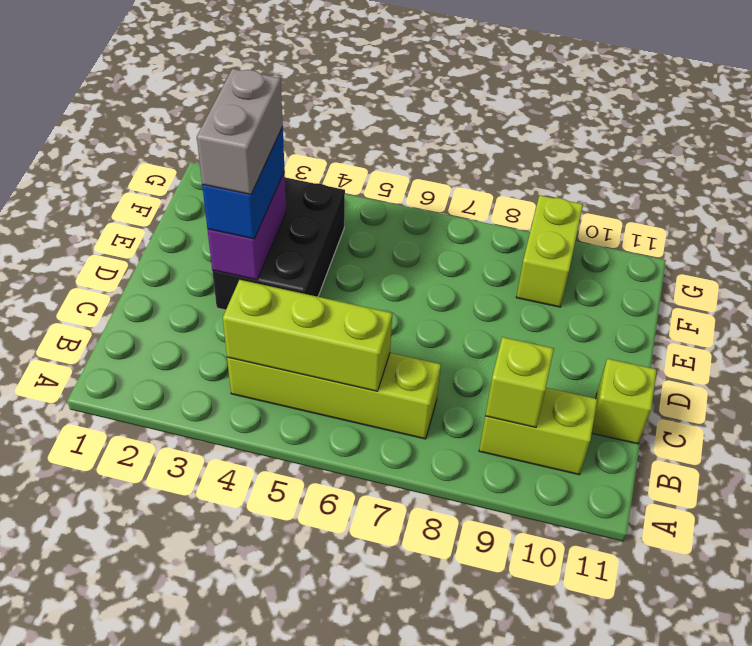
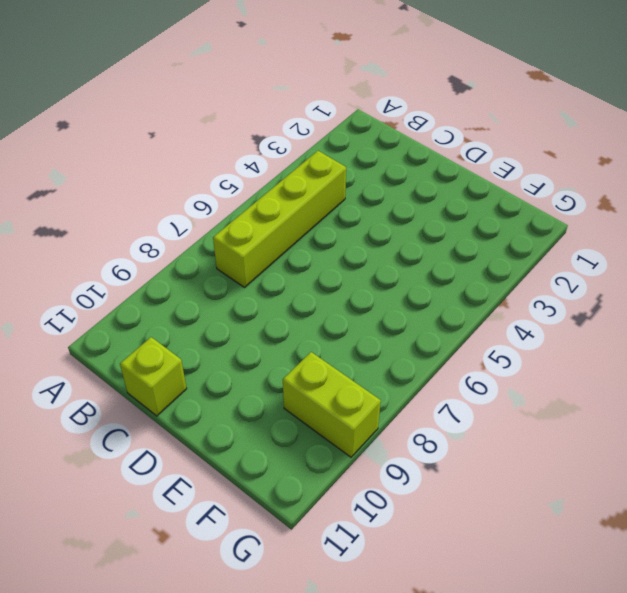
none -> lime brick B9:B10 level 1
none -> black brick D3:F4 level 1

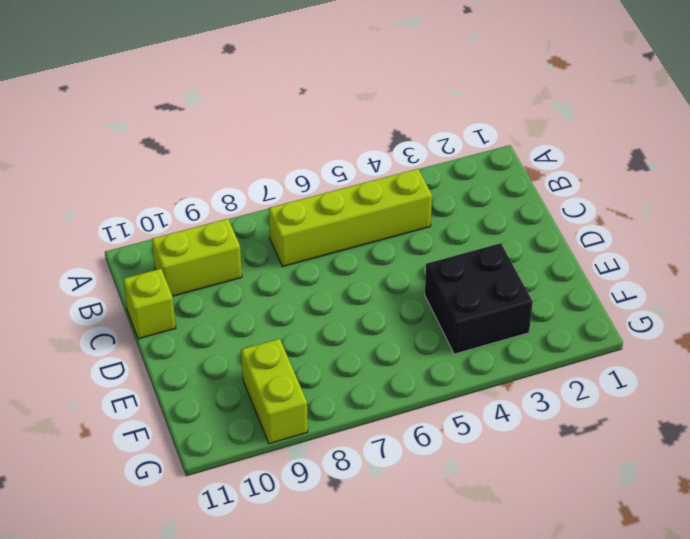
black brick E3:F4 level 1 -> black brick D3:F4 level 1
none -> lime brick B4:B6 level 2
none -> lime brick B9 level 2

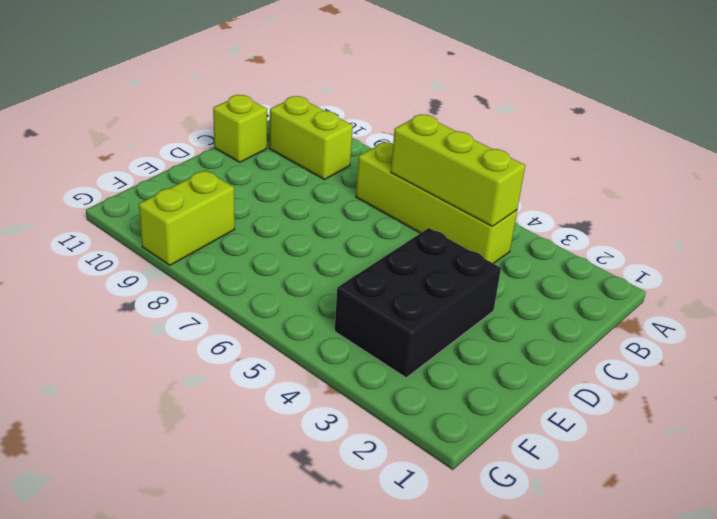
none -> lime brick B9 level 2
none -> purple brick D3:E3 level 2

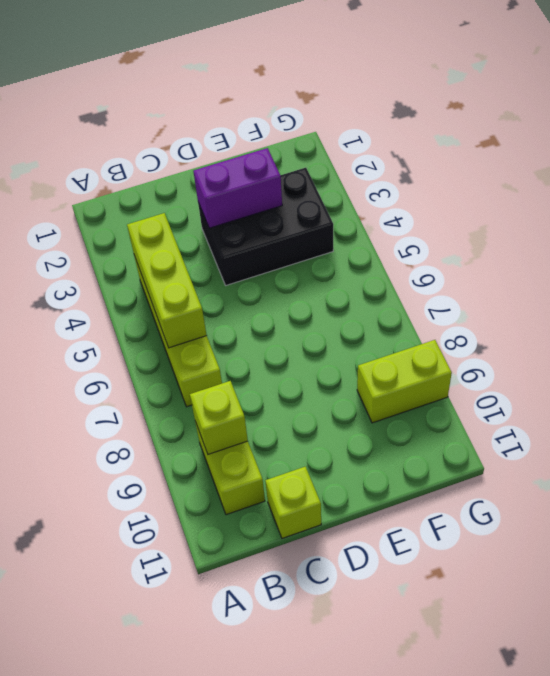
none -> blue brick D3:E3 level 3
none -> grey brick D3:E3 level 4

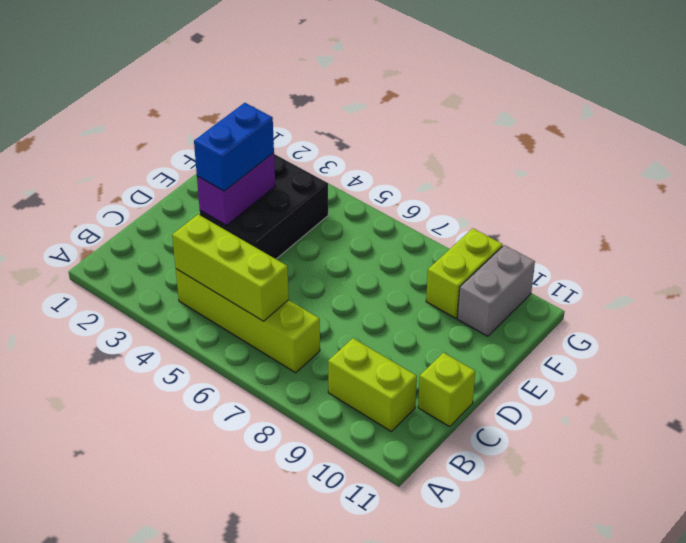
grey brick F10:G10 level 1 -> grey brick D3:E3 level 4
none -> lime brick B9 level 2

